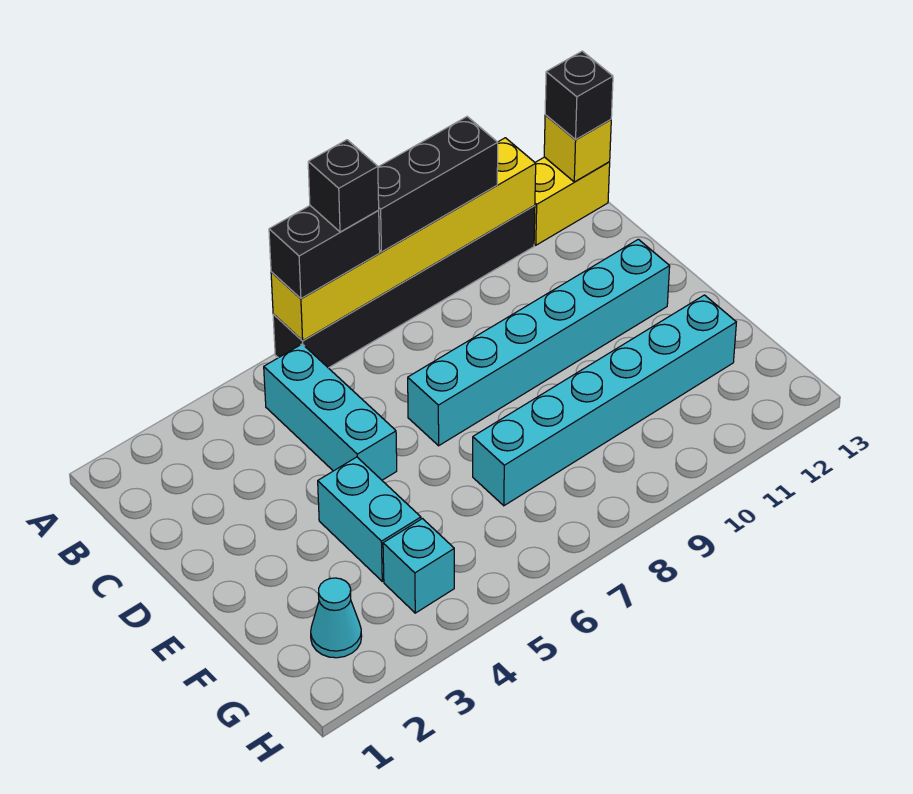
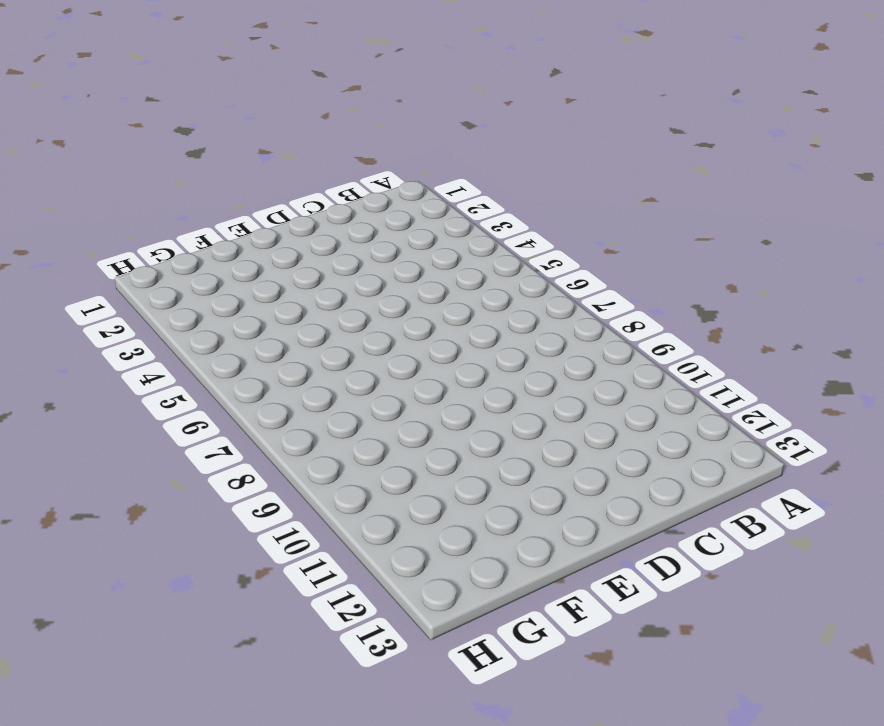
none -> black brick A6:A11 level 1
none -> yellow brick A12:A13 level 1
none -> cyan brick B5:D5 level 1

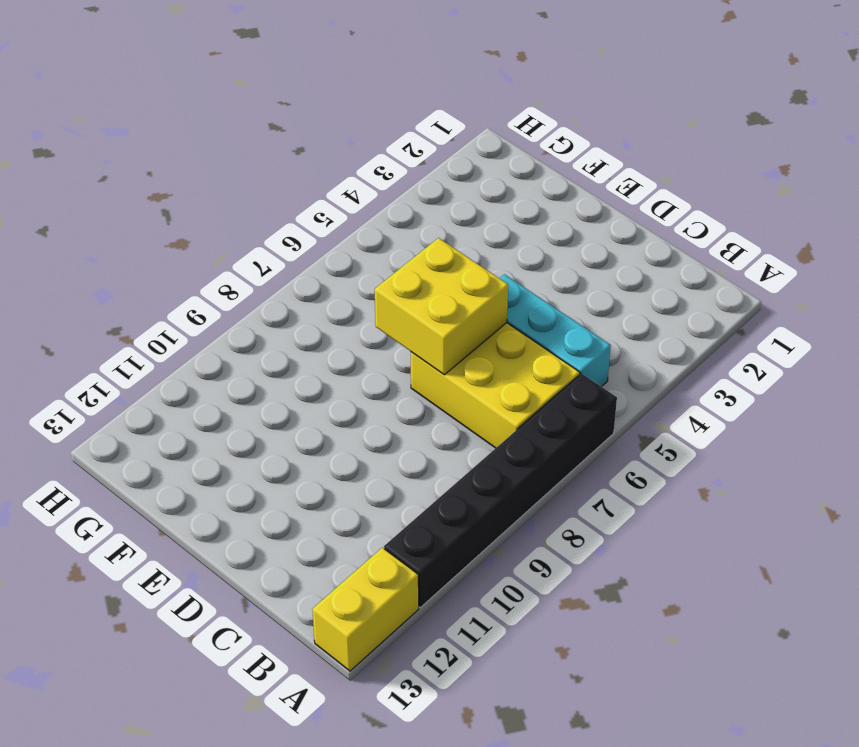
yellow brick B6:D7 level 1 -> cyan brick D7:D12 level 1
yellow brick D6:E7 level 2 -> none
none -> cyan brick E4:F4 level 1
none -> cyan brick F7:F12 level 1
none -> cyan cone G2 level 1

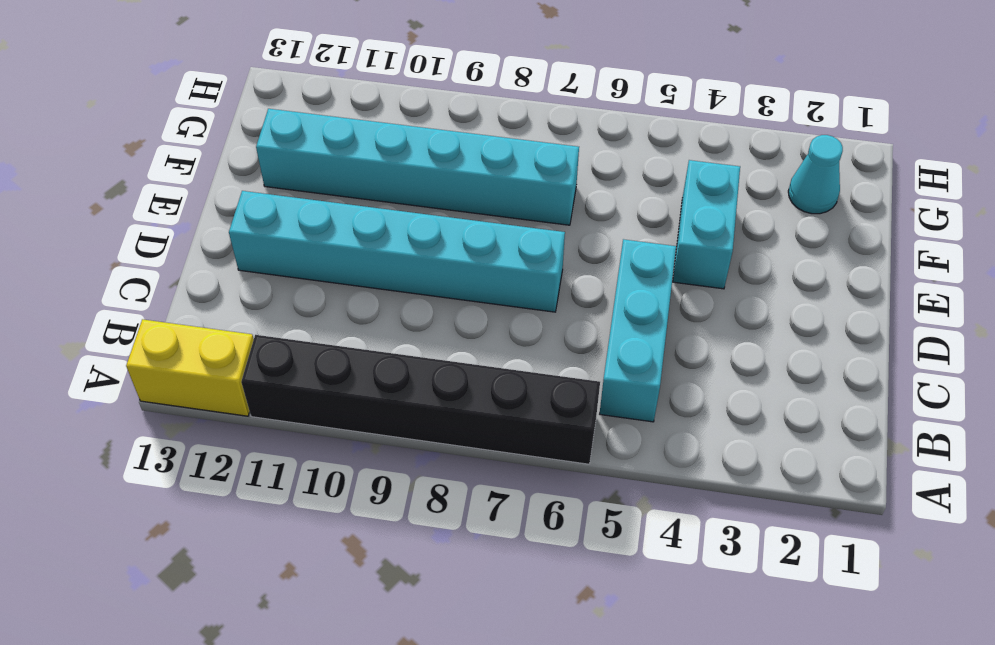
none -> cyan brick G4 level 1
none -> yellow brick A6:A11 level 2
none -> yellow brick A13 level 2

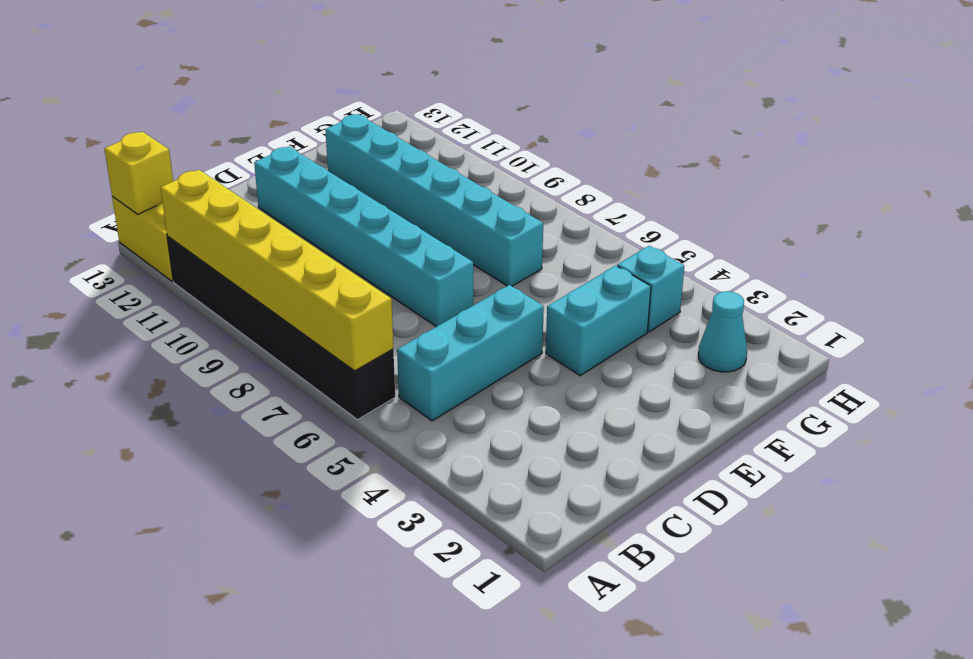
none -> black brick A6:A7 level 3
none -> black brick A8:A10 level 3
none -> black brick A13 level 3

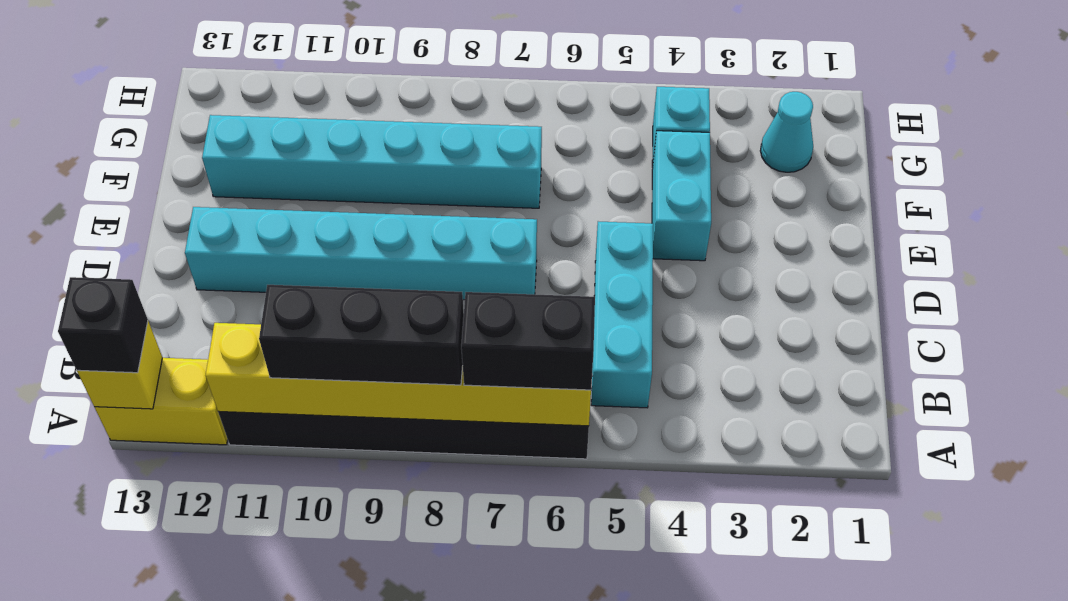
none -> black brick A7 level 4

